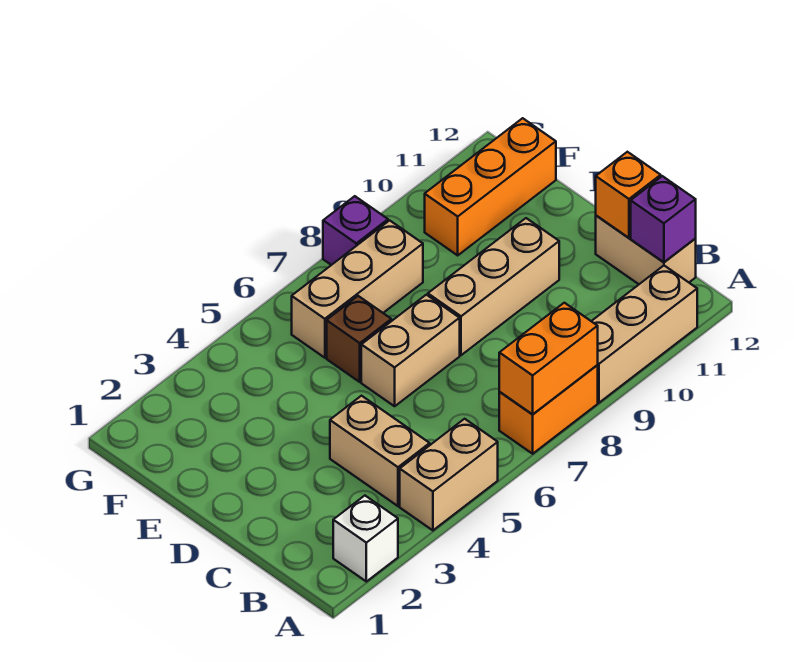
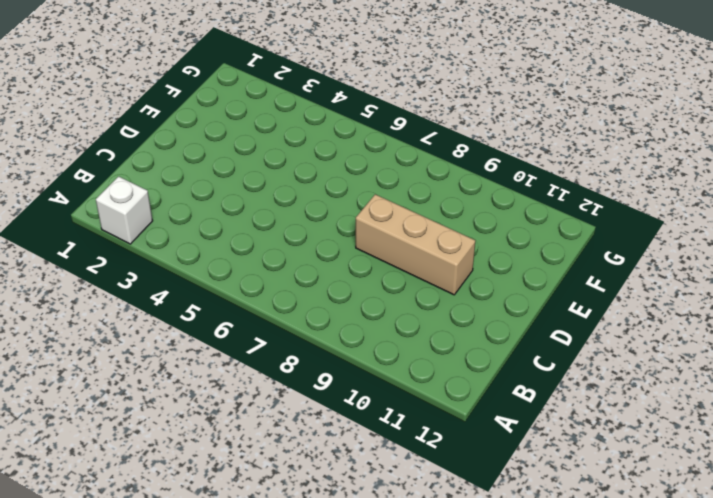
none -> tan brick A4:A5 level 1
none -> orange brick A7:A8 level 1
none -> tan brick A9:A11 level 1

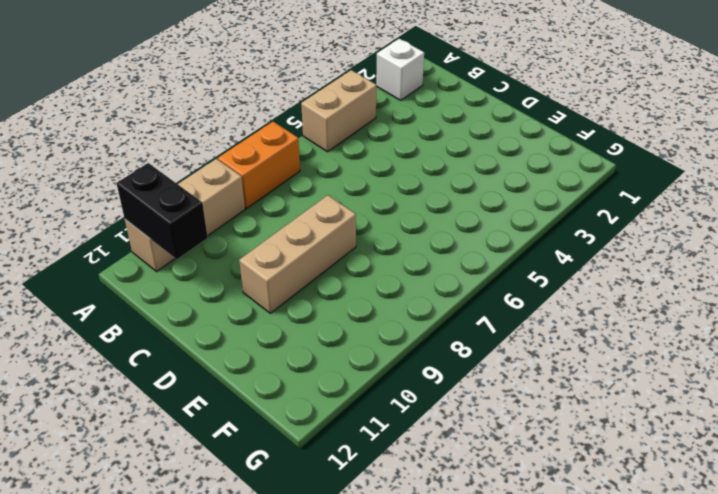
black brick A11:B11 level 2 -> none
none -> tan brick B4:C4 level 1
none -> tan brick B12:C12 level 1
none -> tan brick D6:D7 level 1

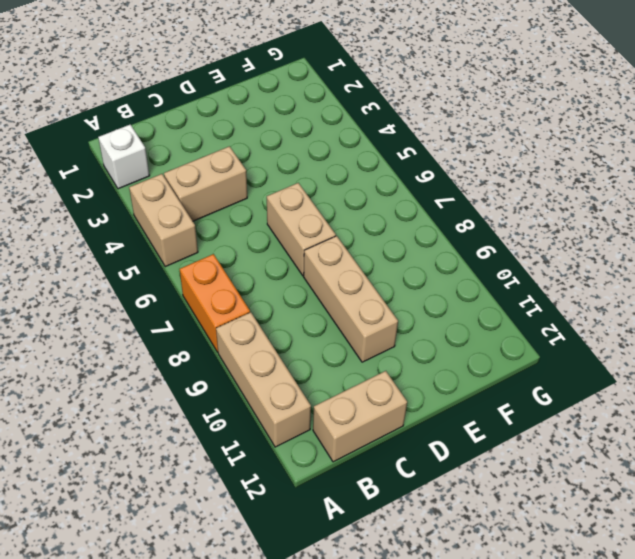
none -> brown brick E6 level 1
none -> tan brick F6:F8 level 1
none -> orange brick F10:F12 level 1

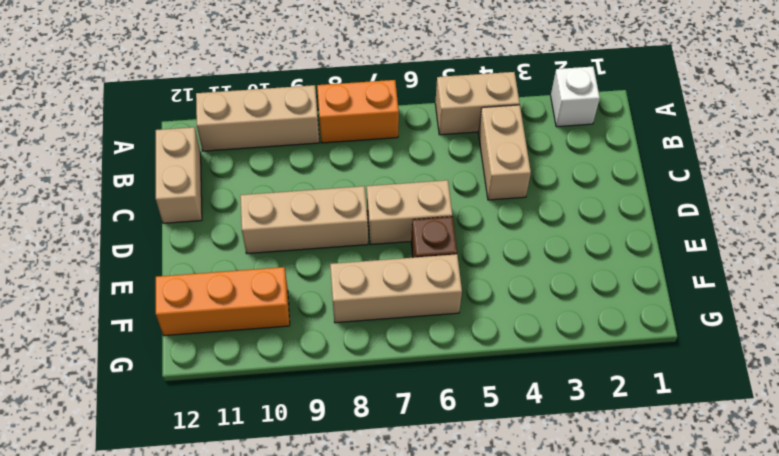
none -> purple brick G8 level 1
none -> orange brick A7:A8 level 2
none -> purple brick B12 level 2

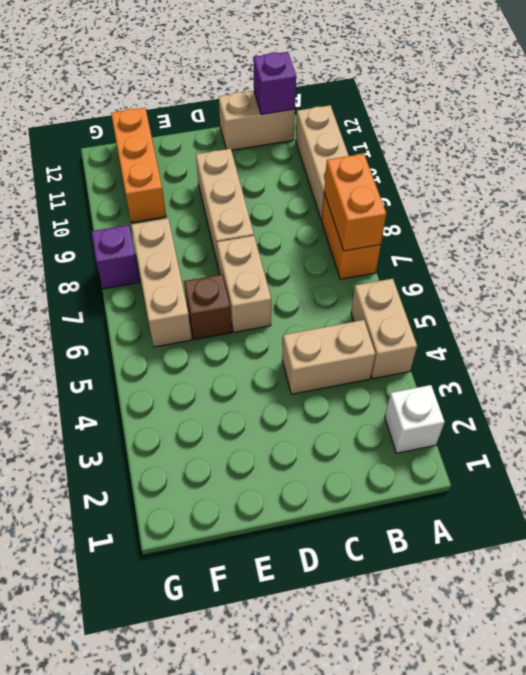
none -> orange brick C12 level 2

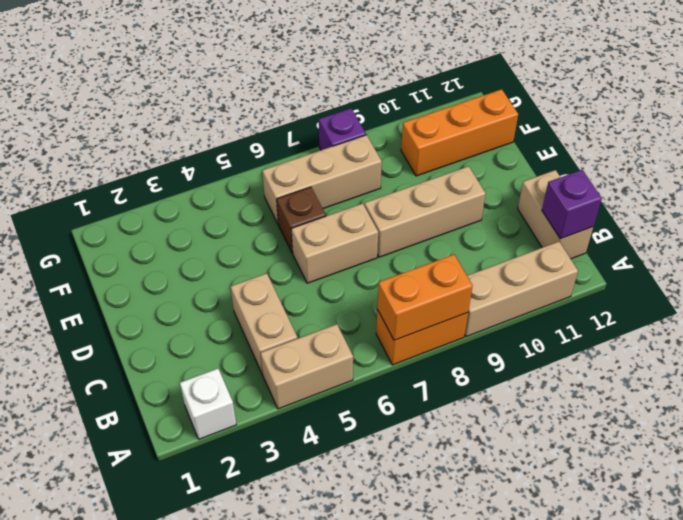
none -> orange brick C12 level 2

